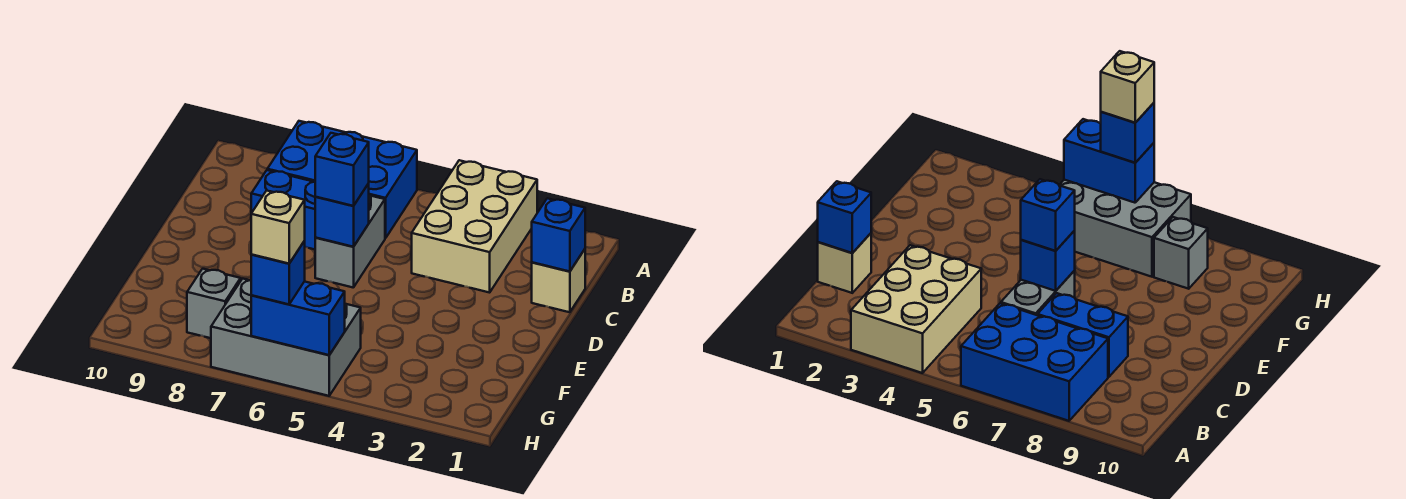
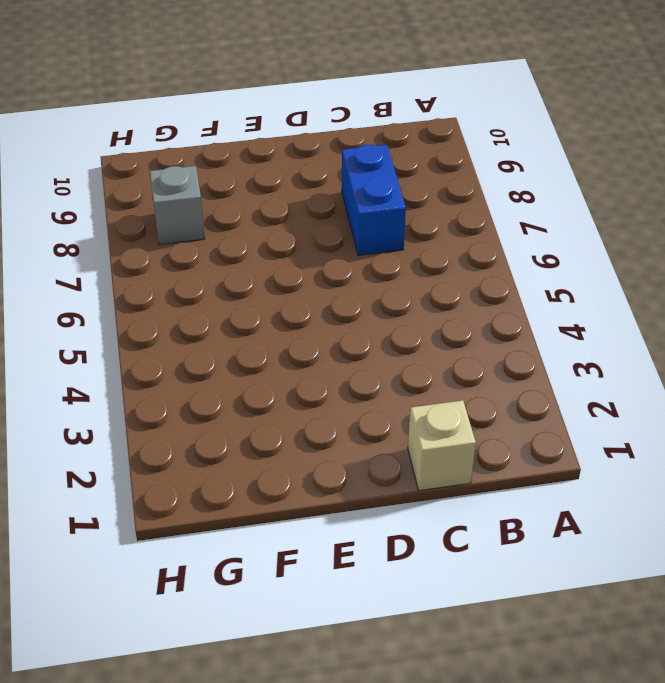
none -> tan brick A3:C4 level 1
none -> blue brick A6:B8 level 1
none -> grey brick C6:D6 level 1

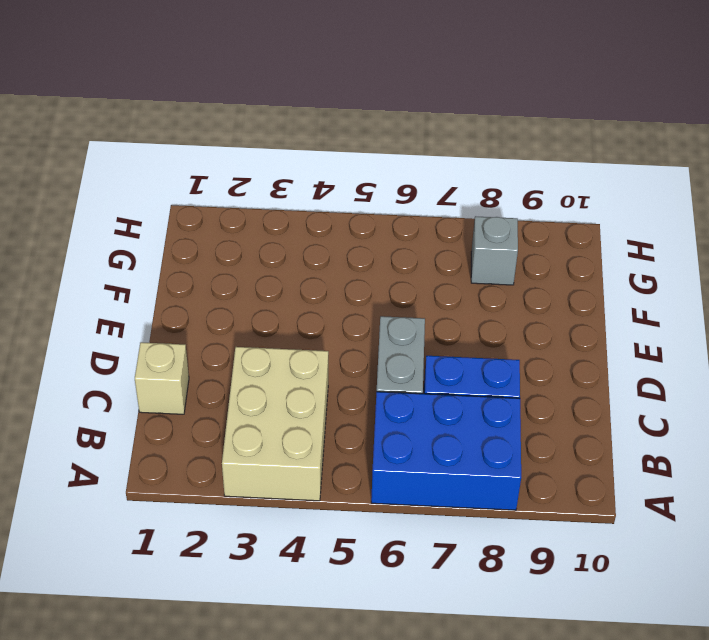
none -> grey brick G5:H7 level 1
none -> blue brick C1 level 2
none -> blue brick D6 level 2

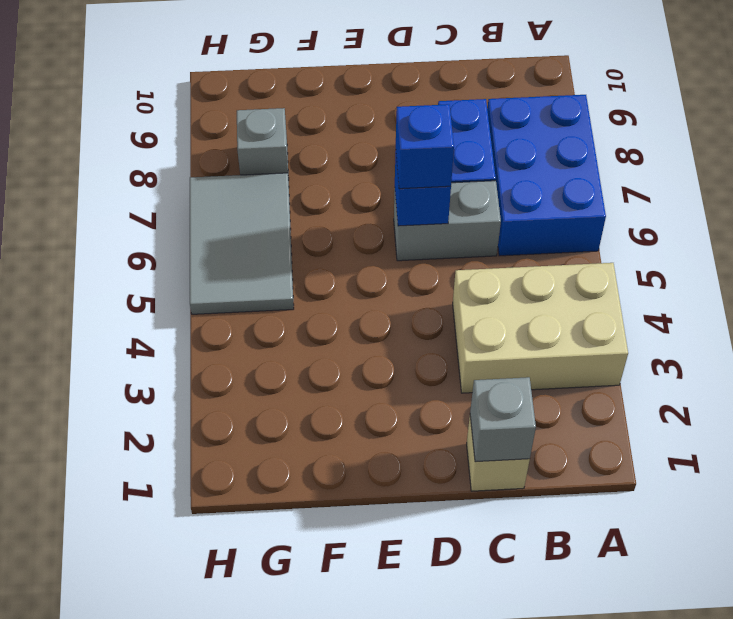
grey brick C1 level 2 -> blue brick C1 level 2
grey tile G5:H7 level 1 -> grey brick G5:H7 level 1
none -> blue brick H5:H6 level 2
none -> blue brick H6 level 3
none -> tan brick H6 level 4

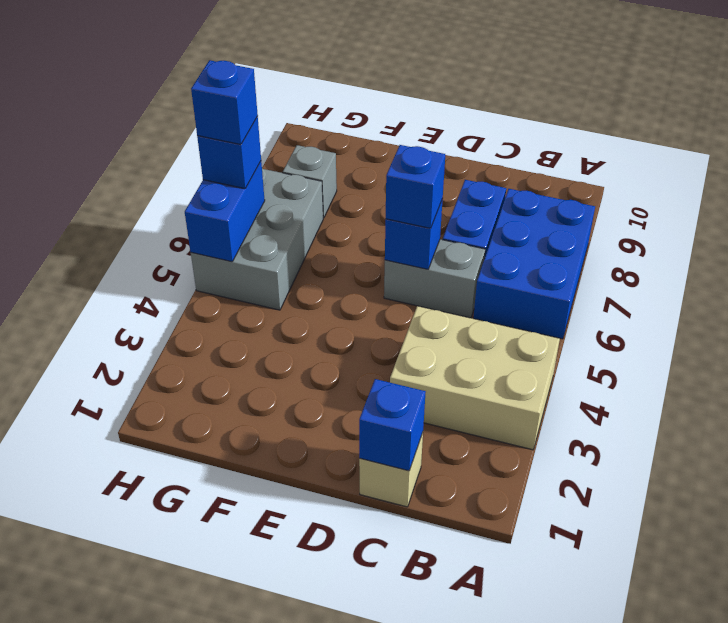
blue brick H6 level 4 -> tan brick H6 level 4

